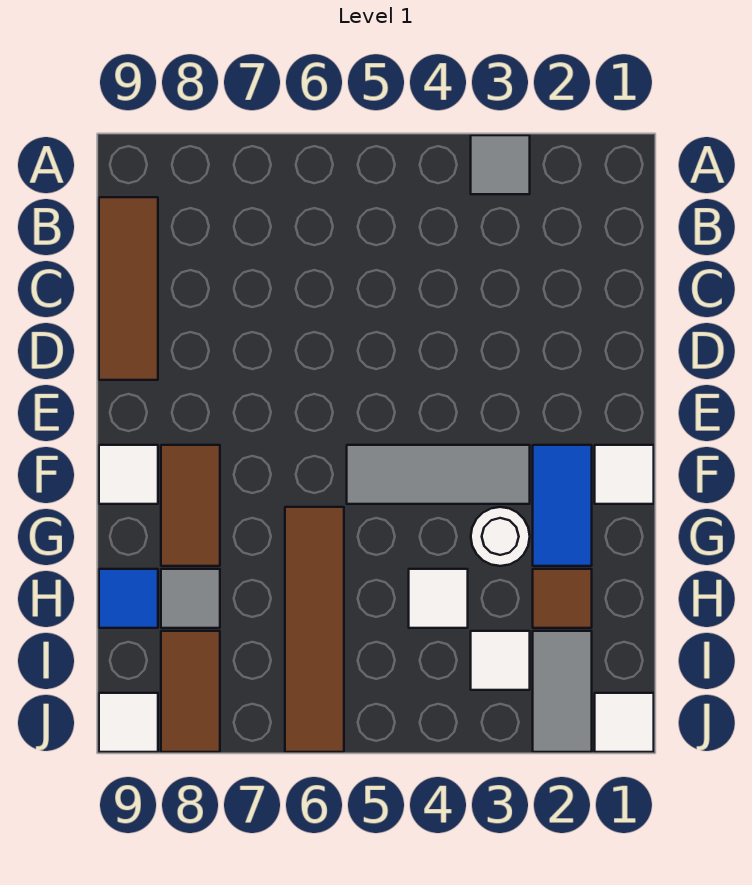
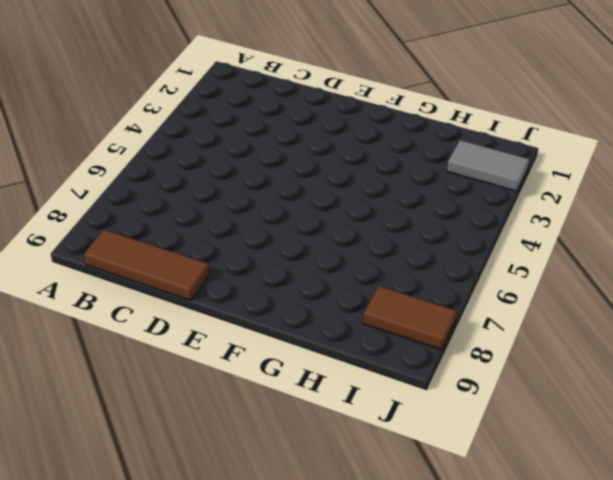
none -> grey tile A3 level 1
none -> white tile F1 level 1
none -> blue tile F2:G2 level 1

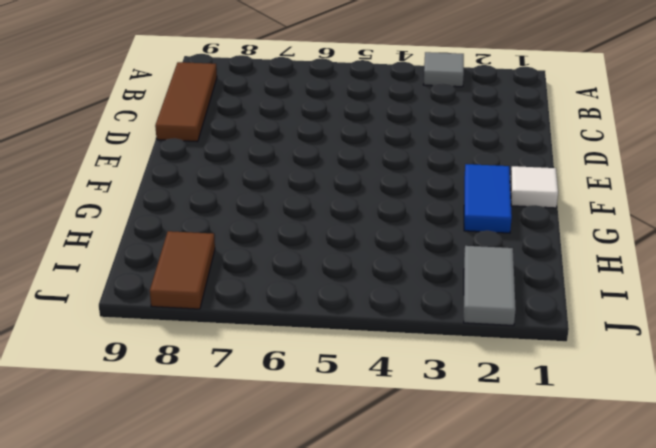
none -> grey tile F3:F5 level 1
none -> brown tile F8:G8 level 1
none -> white tile F9 level 1

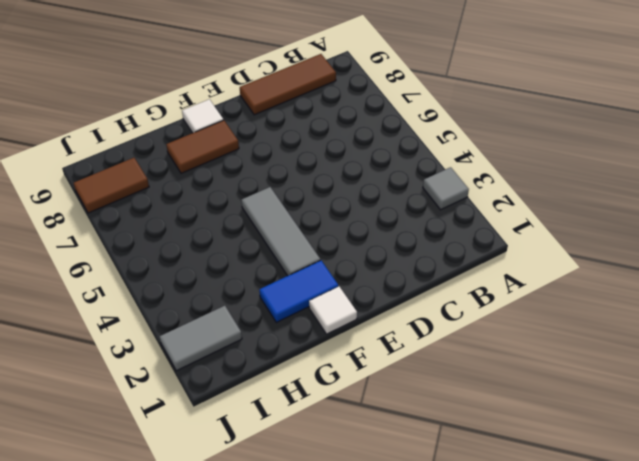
none -> white round brick G3 level 1
none -> brown tile G6:J6 level 1
none -> brown tile H2 level 1

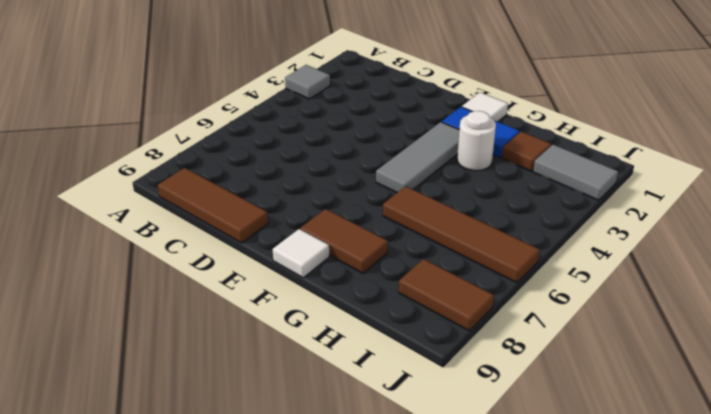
none -> white tile H4 level 1
none -> grey tile H8 level 1
none -> blue tile H9 level 1

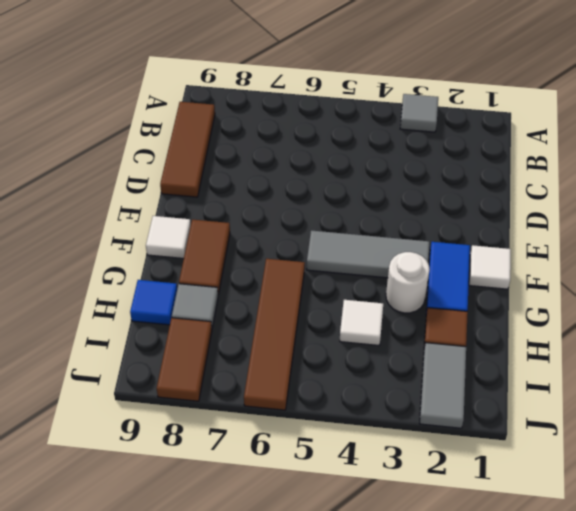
none -> white tile I3 level 1
none -> white tile J1 level 1
none -> white tile J9 level 1

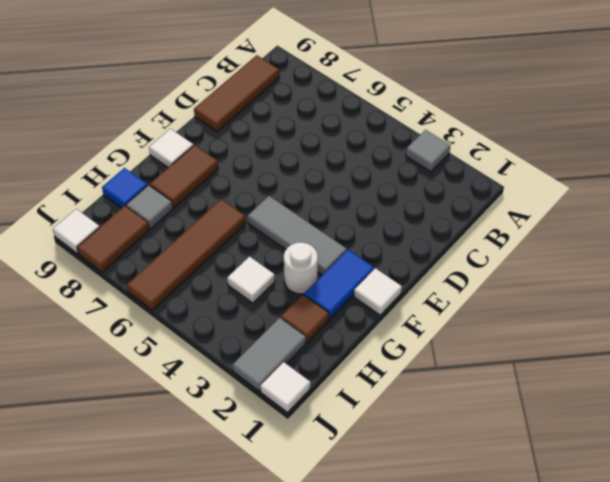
none -> white tile I3 level 1

